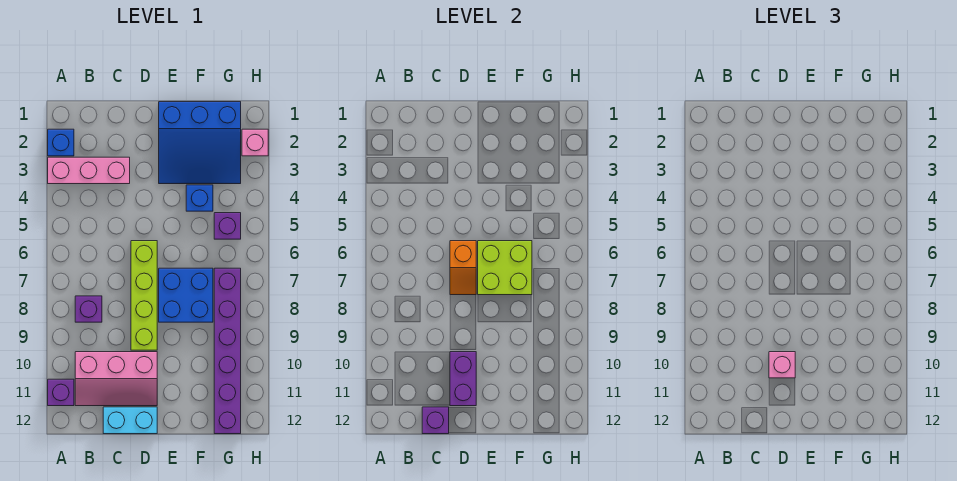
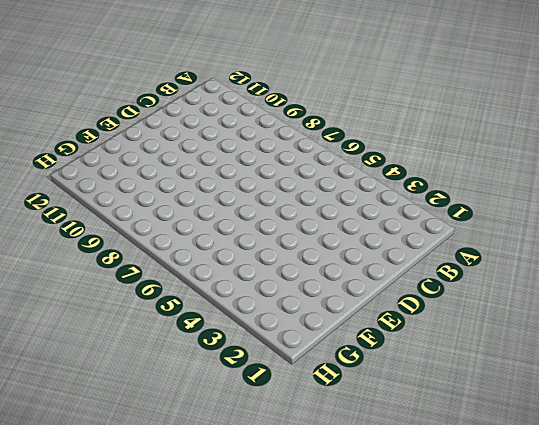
none -> blue brick A2 level 1
none -> pink brick A3:C3 level 1
none -> purple brick A11 level 1

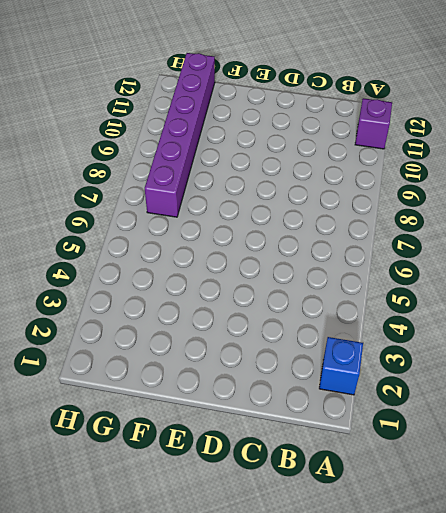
none -> pink brick A3:C3 level 1
none -> purple brick B8 level 1
none -> pink slope B10:D11 level 1 top 10

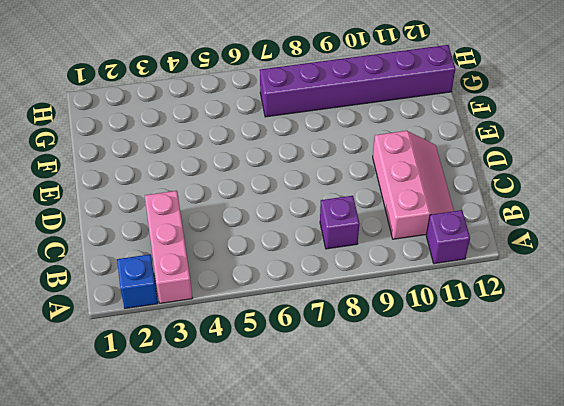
none -> cyan brick C12:D12 level 1
none -> lime brick D6:D9 level 1
none -> blue slope E1:G3 level 1 top 1

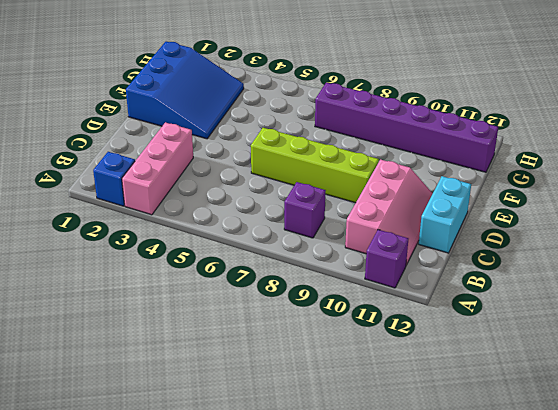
none -> blue brick E7:F8 level 1
none -> blue brick F4 level 1
none -> purple brick G5 level 1

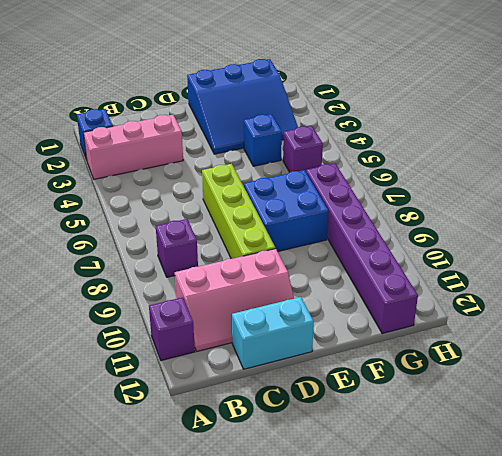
none -> pink brick H2 level 1
none -> purple brick C12 level 2
none -> orange slope D6:D7 level 2 top 6

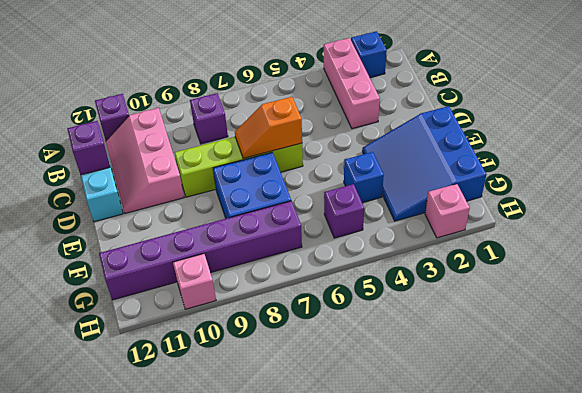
pink brick H10 level 1 -> pink brick D10 level 3
none -> purple brick D10:D11 level 2
none -> lime brick E6:F7 level 2

